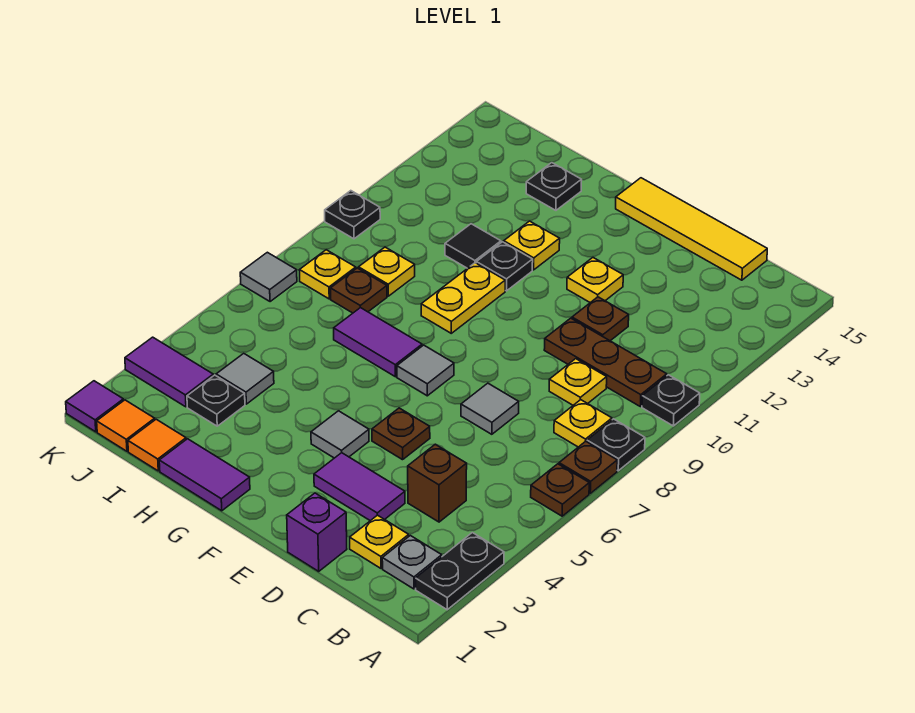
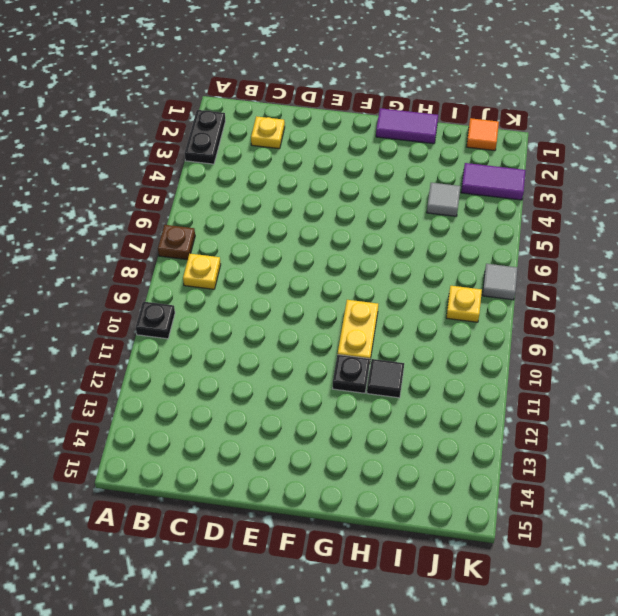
none -> brown plate A6 level 1
none -> black plate A8 level 1
none -> grey plate B2 level 1
none -> brown plate B10:D10 level 1

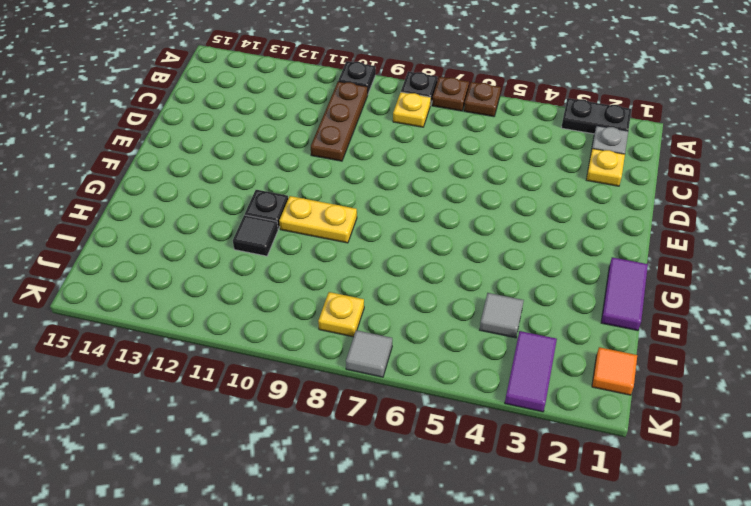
none -> brown brick C4 level 1
none -> yellow plate C9 level 1
none -> yellow tile C15:F15 level 1
none -> purple brick D1 level 1

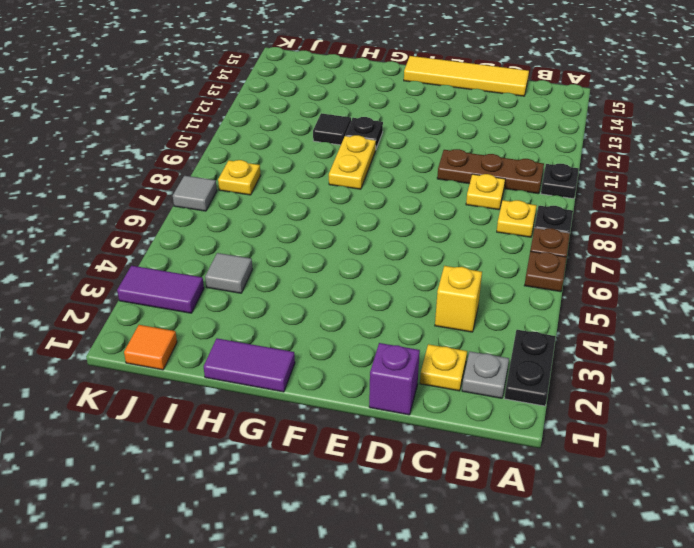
yellow brick C4 level 1 -> brown brick C4 level 1
none -> purple tile D3:E3 level 1
none -> grey tile D7 level 1
none -> brown plate D11 level 1
none -> brown plate E5 level 1

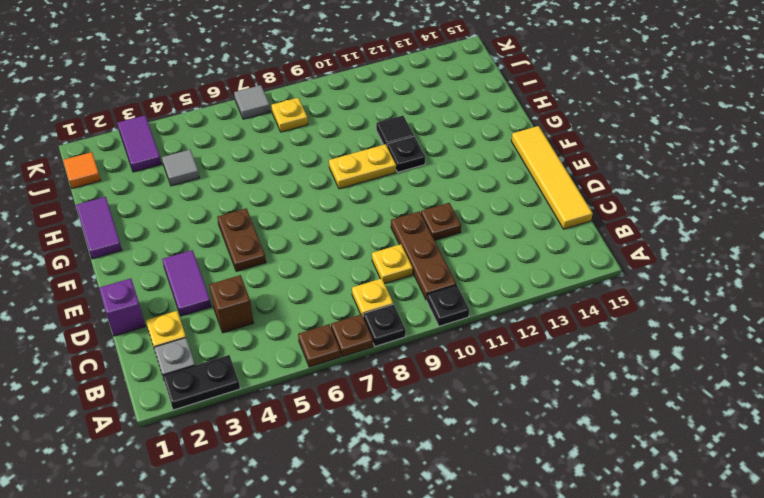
brown plate E5:F5 level 1 -> brown plate E5 level 1
none -> grey tile D7 level 1
none -> yellow plate E12 level 1
none -> grey tile F4 level 1
none -> grey tile F7 level 1

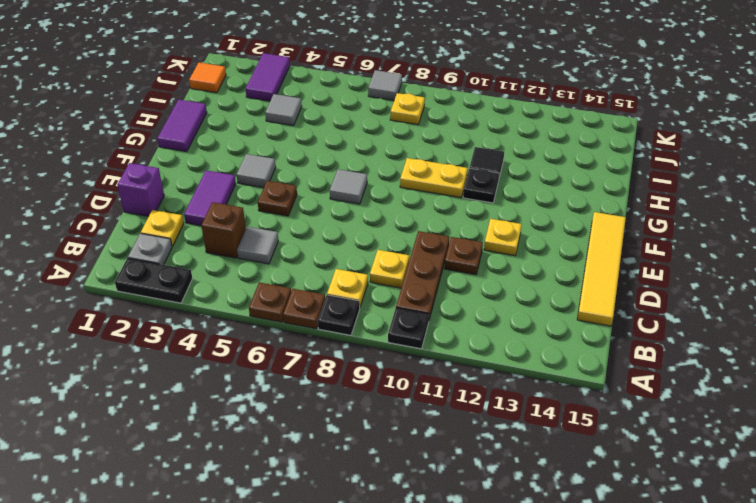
grey tile C5 level 1 -> grey tile D7 level 1
none -> purple tile G7:H7 level 1
none -> yellow plate G12 level 1
none -> black plate H14 level 1
none -> orange tile I1 level 1

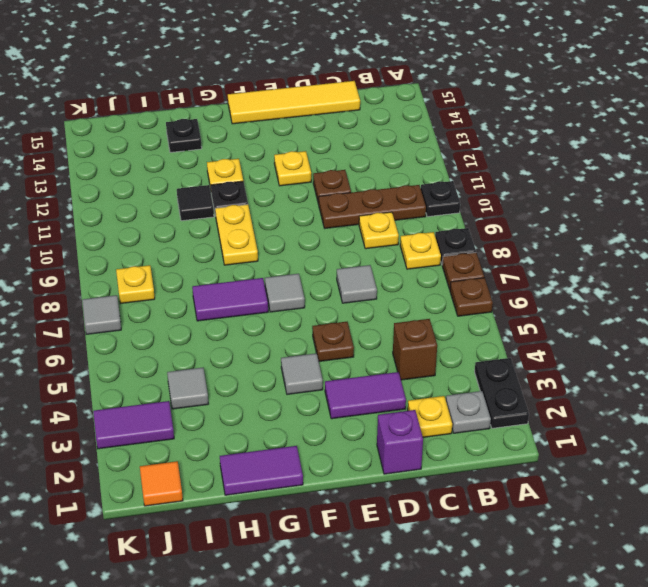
none -> orange tile I1 level 1
none -> black plate I3 level 1
none -> brown plate I8 level 1
none -> yellow plate I9 level 1

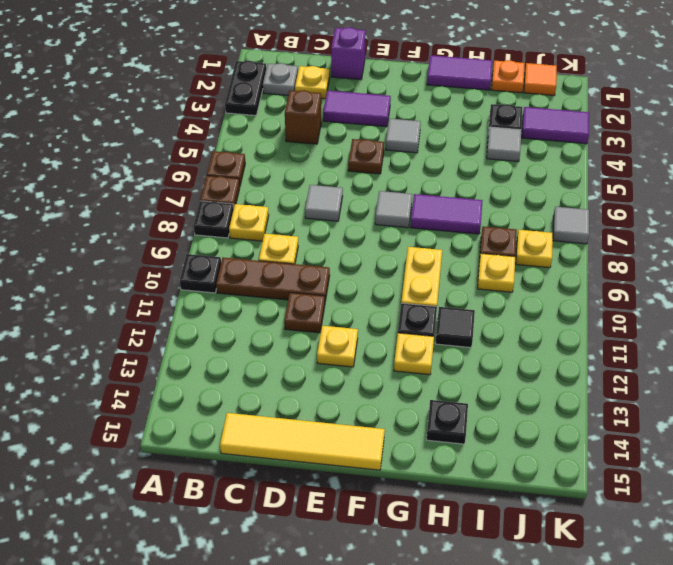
orange plate I1 level 1 -> orange tile I1 level 1
none -> purple tile K1 level 1
none -> black plate K10 level 1

